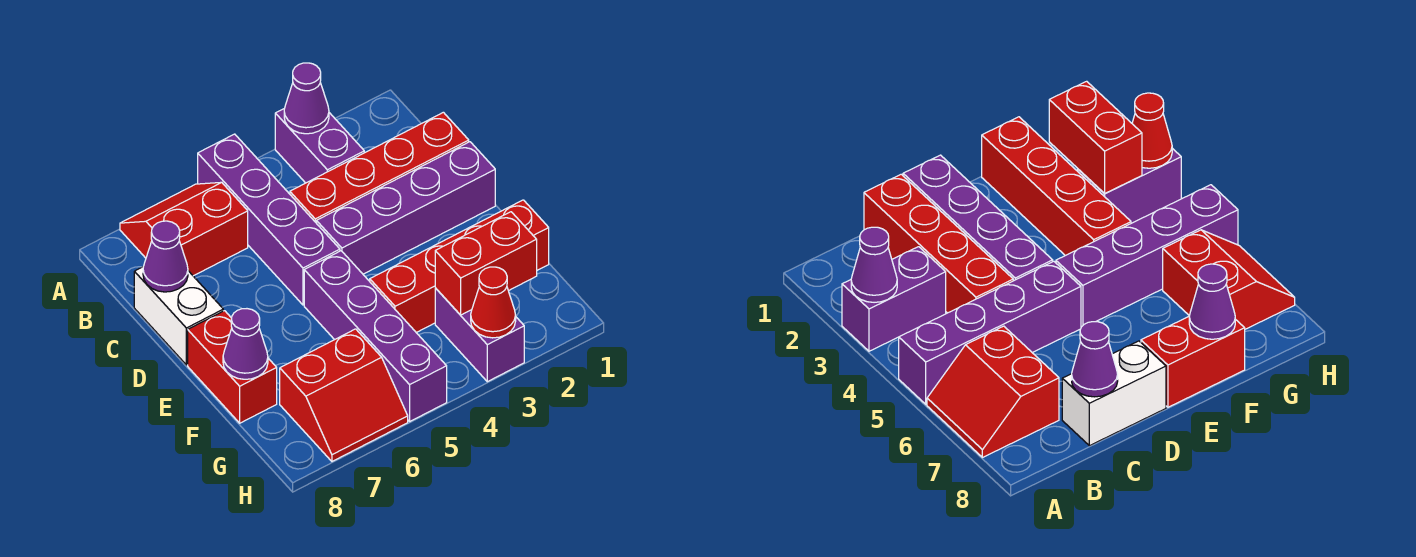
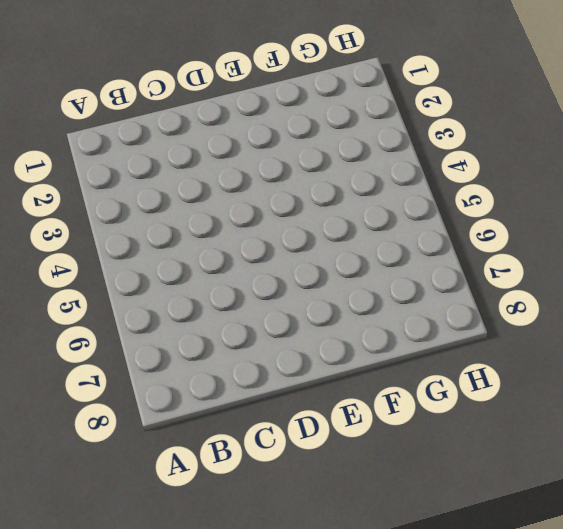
none -> purple brick A3:B3 level 1
none -> purple brick A5:D5 level 1
none -> red slope A6:B7 level 1 top B

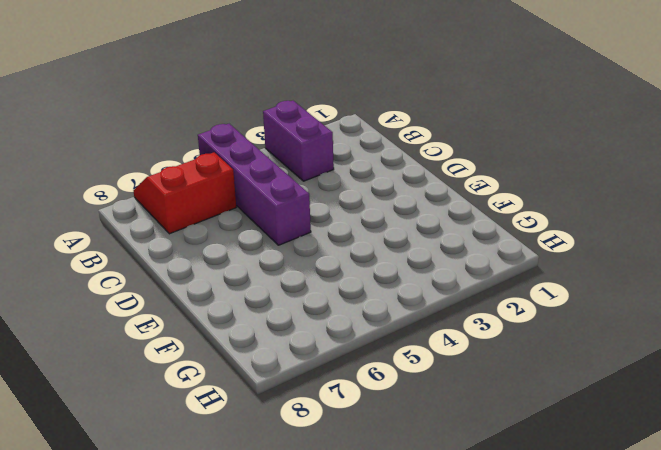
none -> red brick C1:C4 level 1
none -> white brick C8:D8 level 1
none -> purple brick D1:D4 level 1

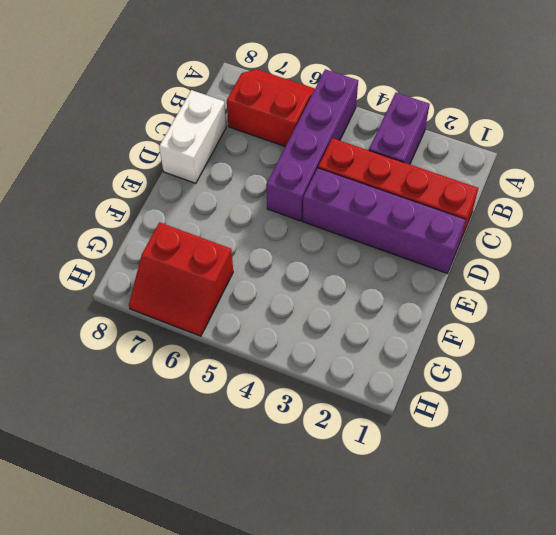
none -> purple brick E5:H5 level 1
none -> red brick E8:F8 level 1
none -> red brick F1:F4 level 1

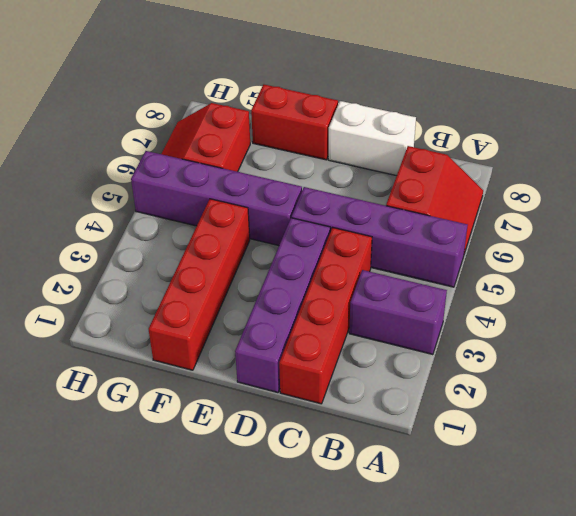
none -> purple brick G3:H3 level 1
none -> purple cone A3 level 2
none -> purple cone C8 level 2

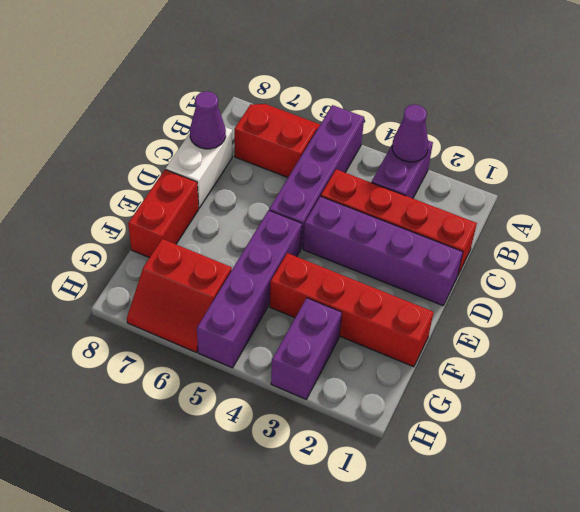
none -> purple cone F8 level 2
none -> red brick G2:G3 level 2
none -> red cone H3 level 2

